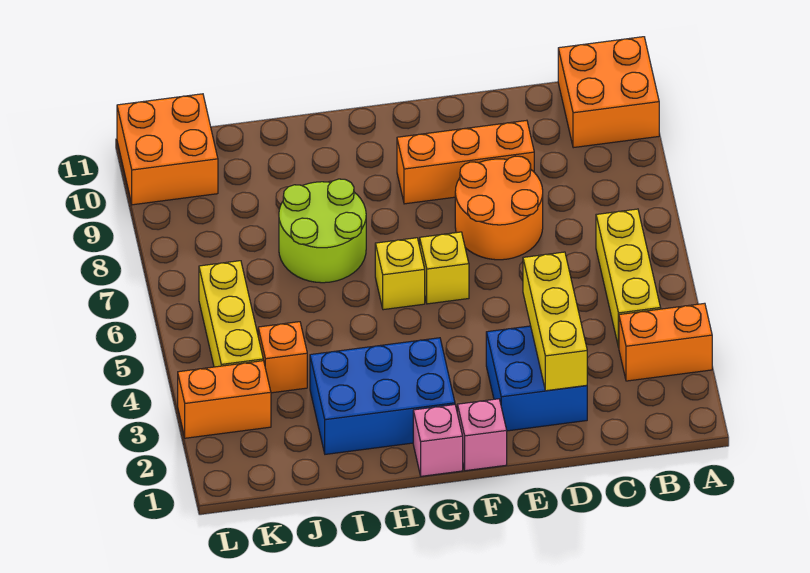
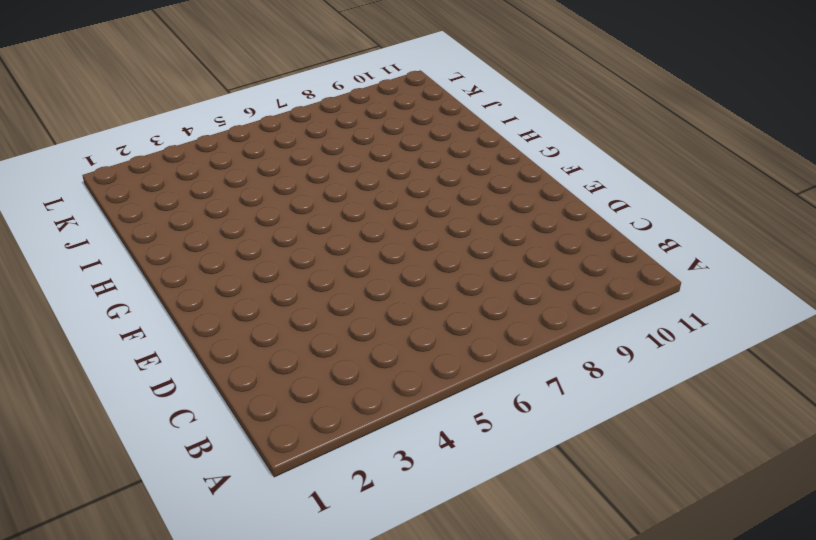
none -> orange brick A3:B3 level 1
none -> orange brick A10:B11 level 1
none -> yellow brick B4:B6 level 1

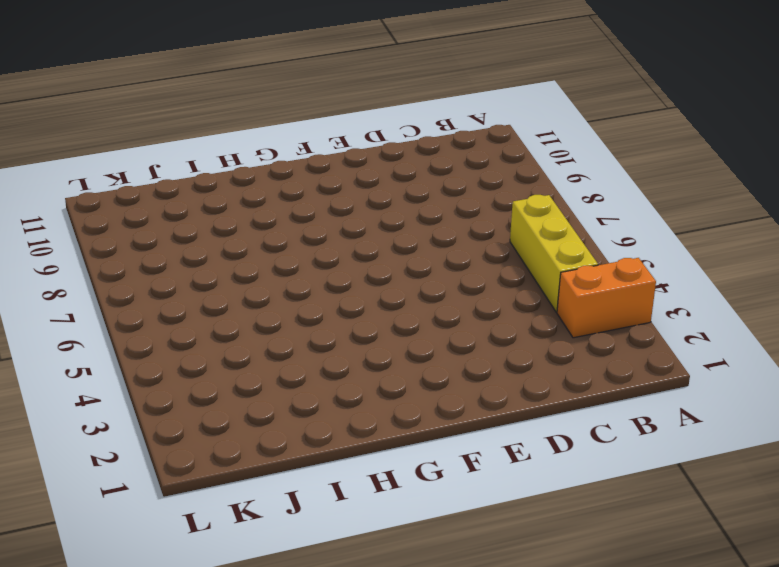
none -> orange brick A10:B11 level 1
none -> blue brick D2:E3 level 1
none -> orange round brick D7:E8 level 1

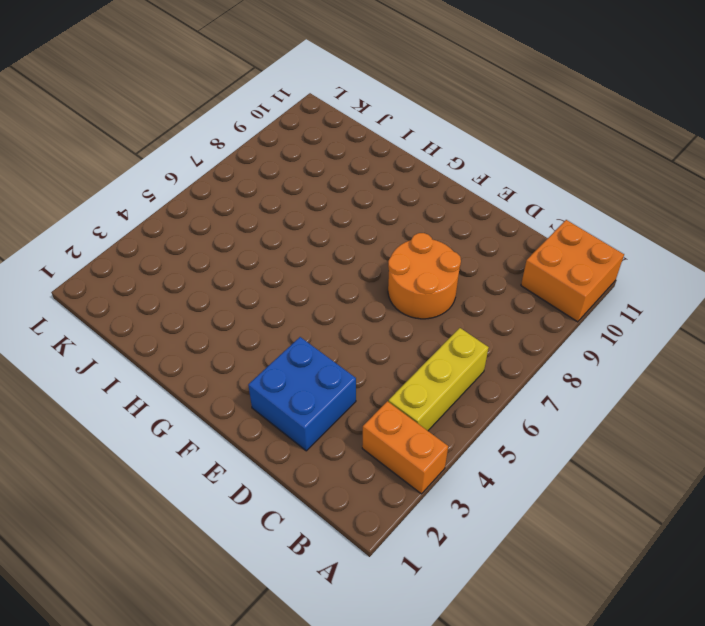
none -> orange brick D9:F9 level 1
none -> pink brick F1 level 1
none -> yellow brick F6 level 1

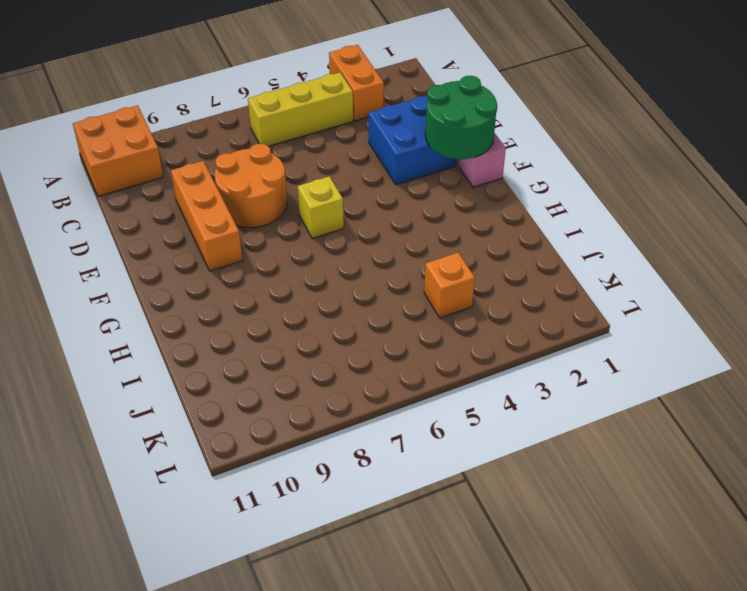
green round brick E1:F2 level 2 -> none
none -> pink brick G1 level 1
none -> blue brick G2:I3 level 1
none -> yellow brick G6 level 1

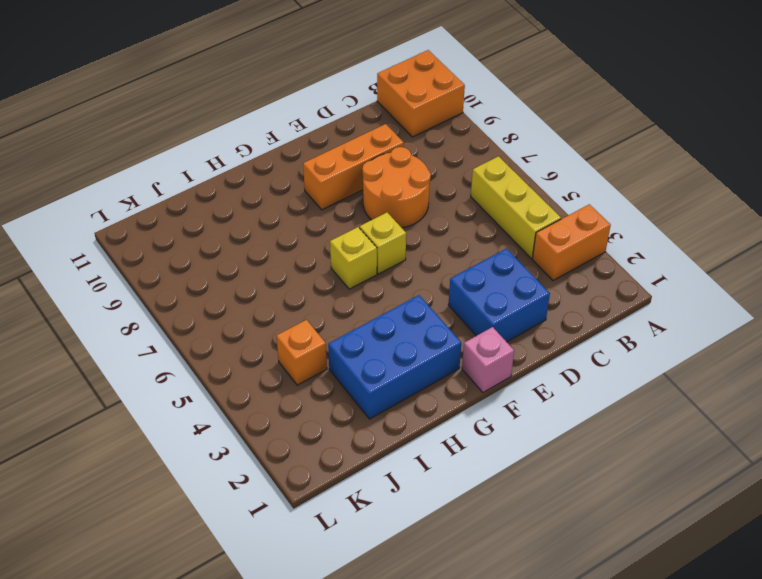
none -> pink brick G1 level 1
none -> lime round brick H7:I8 level 1
none -> orange brick K3:L3 level 1

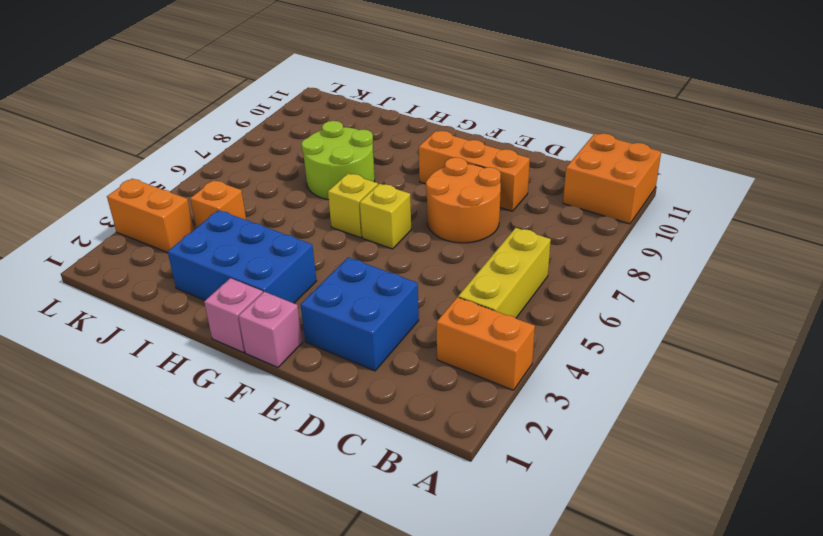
none -> yellow brick K4:K6 level 1
none -> orange brick K10:L11 level 1
none -> yellow brick D2:D4 level 2

